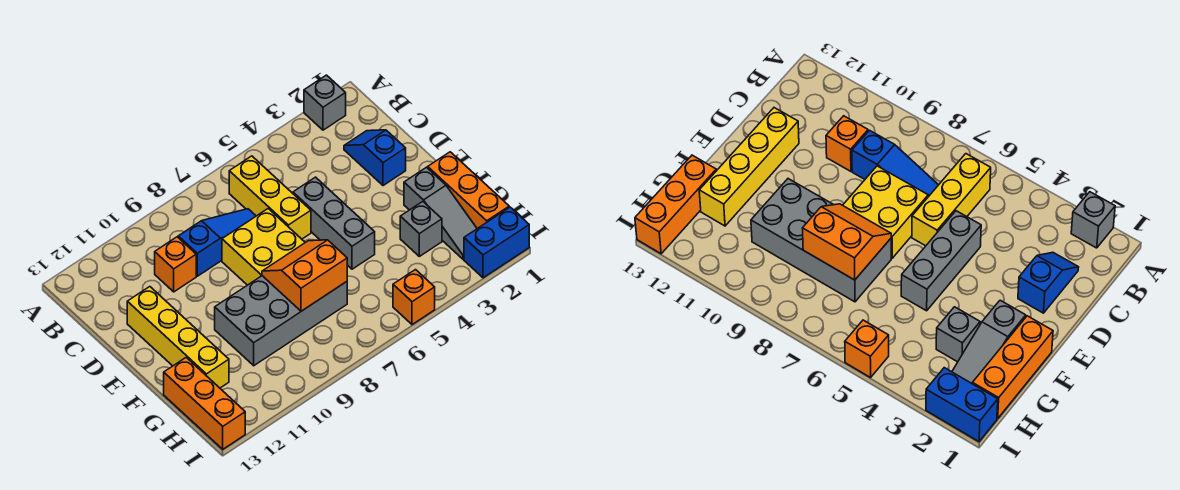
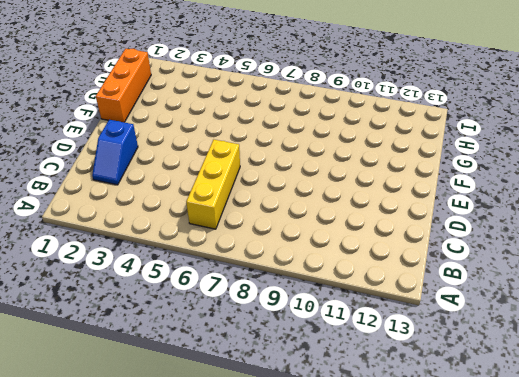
none -> grey brick A2 level 1
none -> blue slope C7:C9 level 1 top 9
none -> orange brick C10 level 1

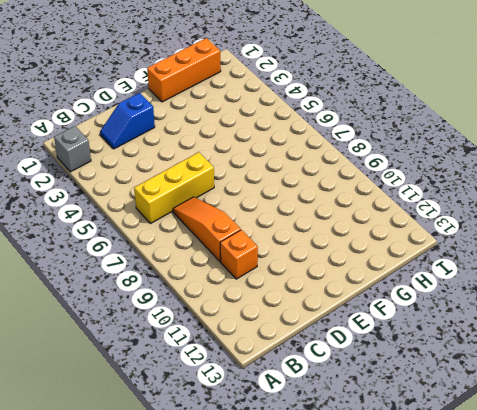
orange slope C7:C9 level 1 top 9 -> blue slope C7:C9 level 1 top 9
none -> grey brick D5:F5 level 1
none -> yellow brick D7:E8 level 1
none -> yellow brick D12:G12 level 1

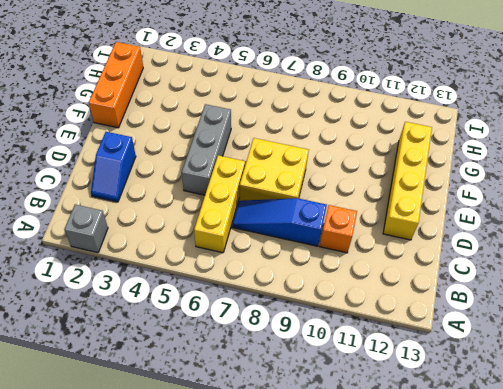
none -> grey slope F2:H2 level 1 top F
none -> grey brick F7:G10 level 1
none -> grey brick G3 level 1

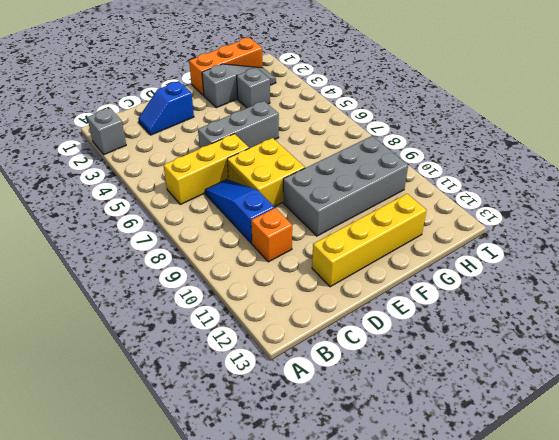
grey brick E9:H10 level 1 -> grey brick F7:G10 level 1
none -> orange brick G13:I13 level 1
none -> blue brick I1:I2 level 1
none -> orange brick I5 level 1

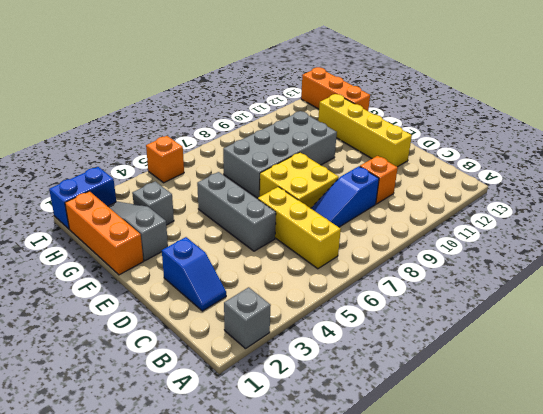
none -> orange slope F7:G8 level 2 top G

